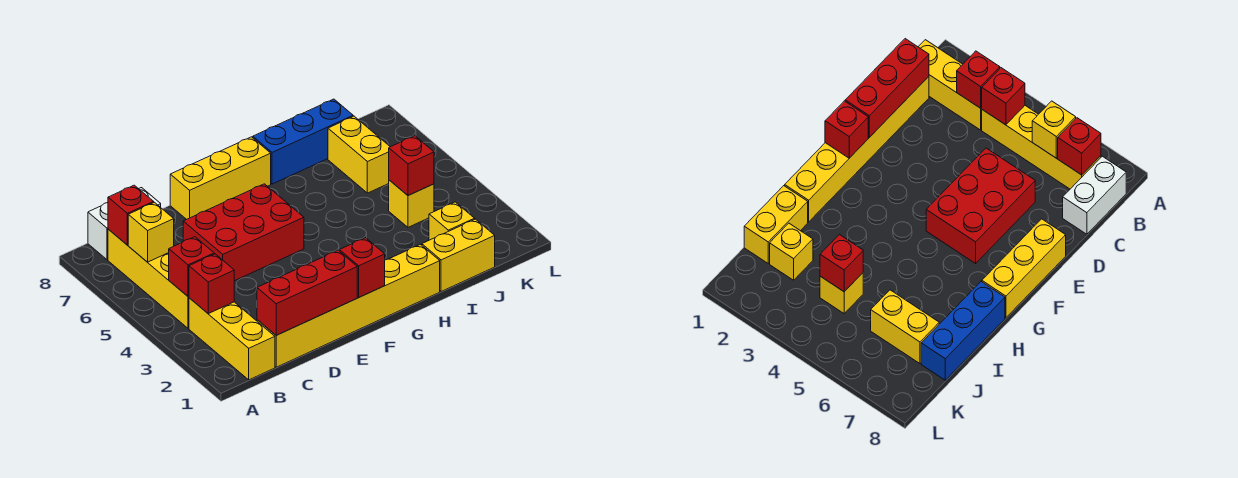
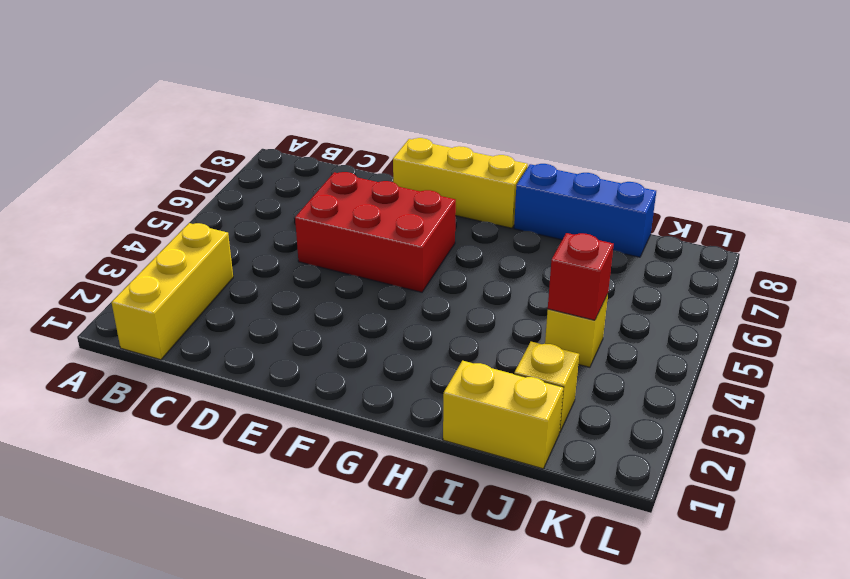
none -> yellow brick B4:B7 level 1
none -> white brick B8:C8 level 1
none -> yellow brick C1:H1 level 1

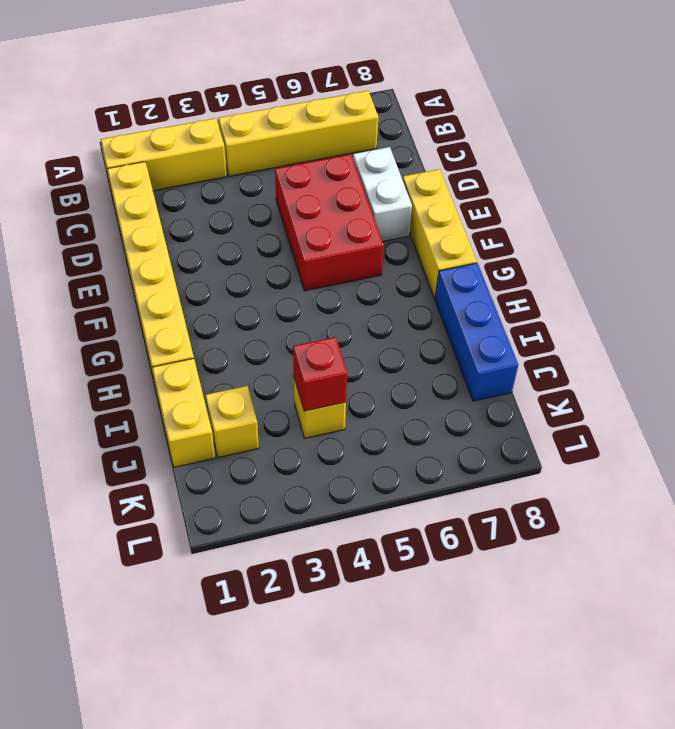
white brick D7:E7 level 1 -> white brick B8:C8 level 1
none -> yellow brick J6:J7 level 1
none -> red brick B3 level 2
none -> red brick B4 level 2

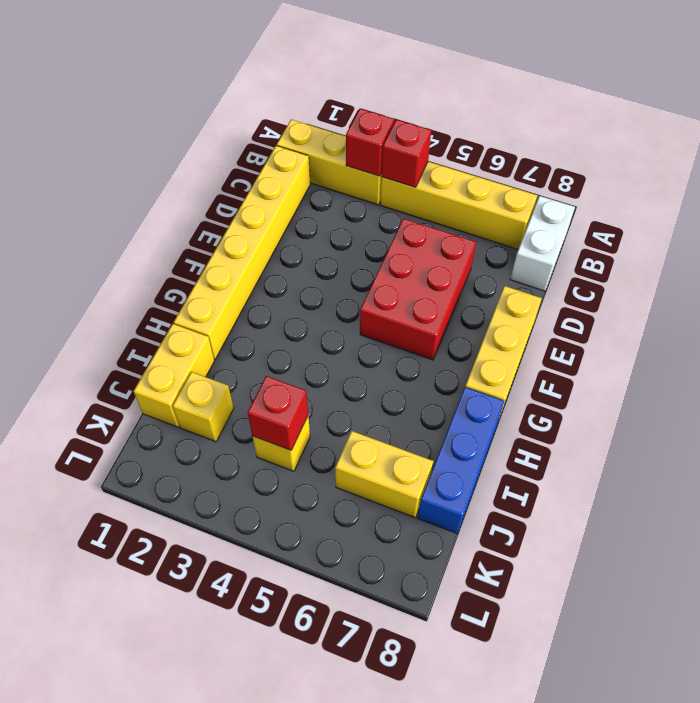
none -> yellow brick B6 level 2
none -> red brick B7 level 2
none -> red brick C1:E1 level 2

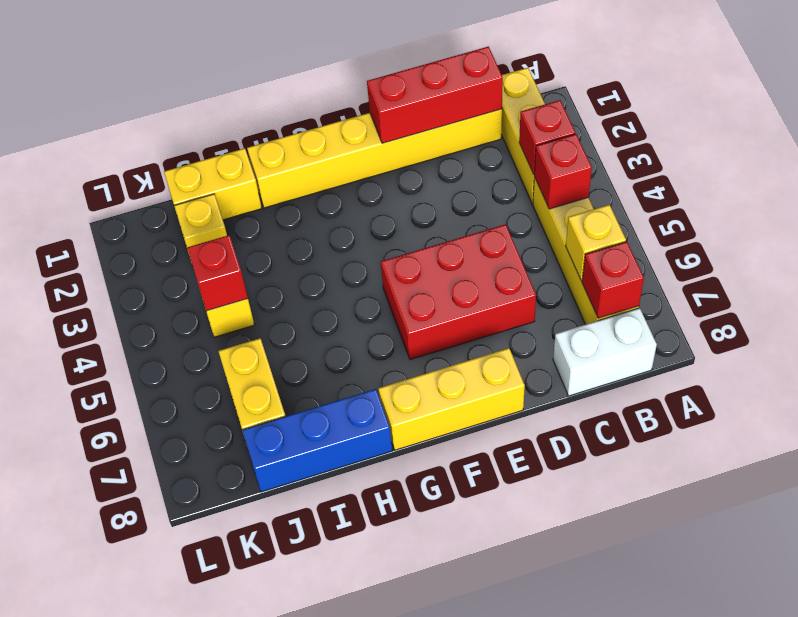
none -> red brick F1 level 2

